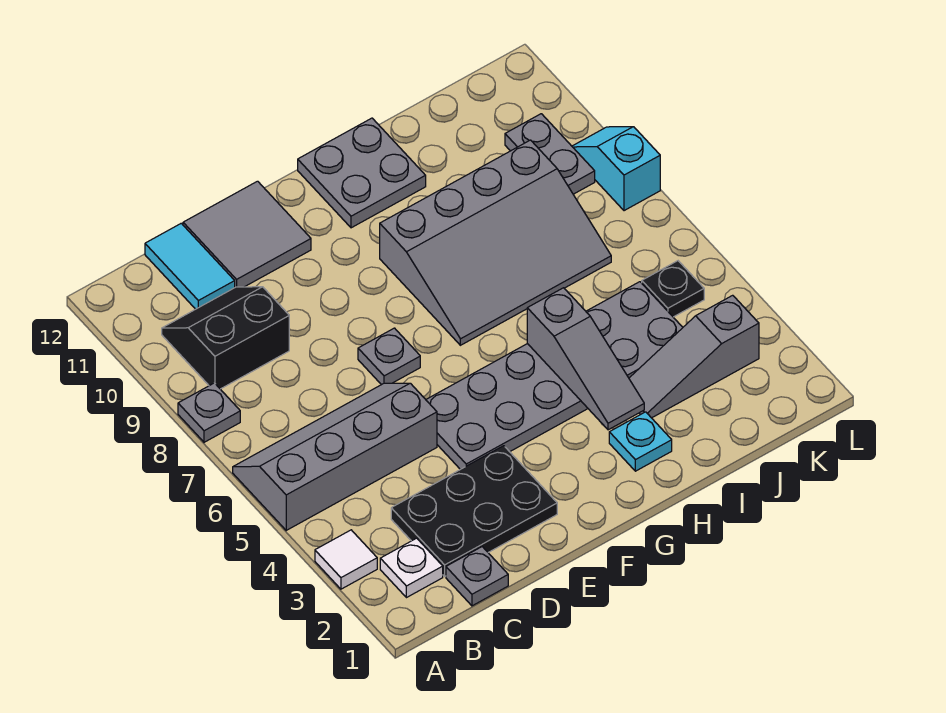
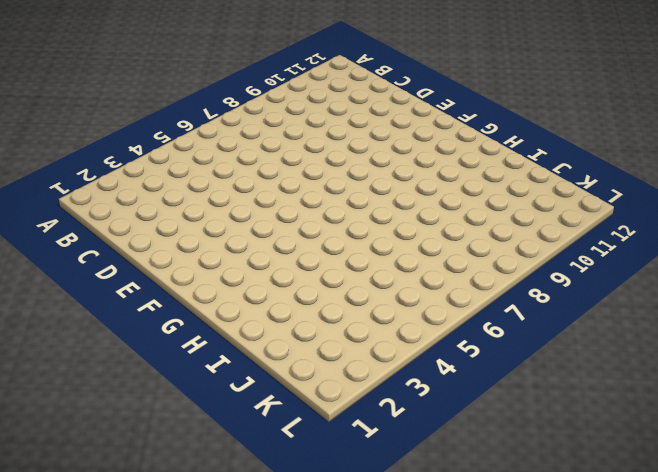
none -> white tile A3 level 1
none -> grey slope A5:D6 level 1 top 5
none -> grey plate A8 level 1

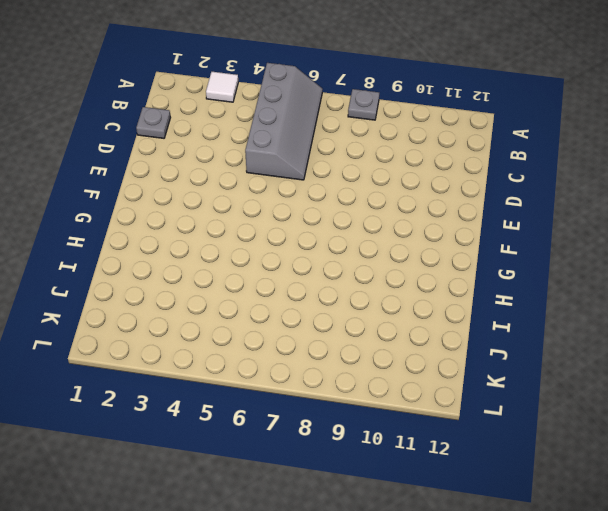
none -> white plate B2 level 1
none -> black slope B9:C10 level 1 top 9
none -> black plate C2:E3 level 1

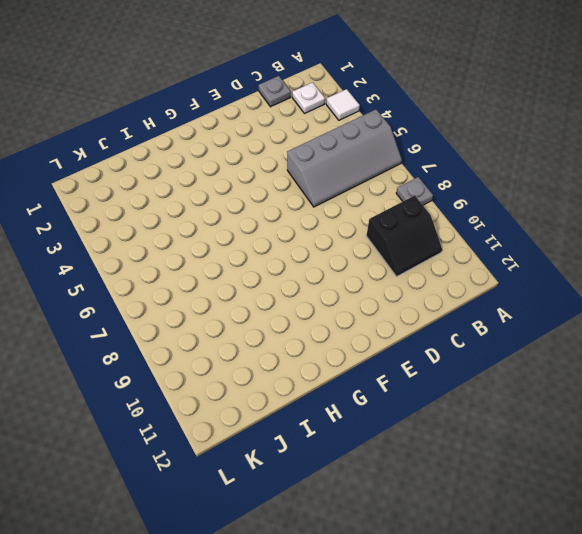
none -> black plate C2:E3 level 1
none -> cyan tile C11:C12 level 1
none -> grey tile D11:E12 level 1

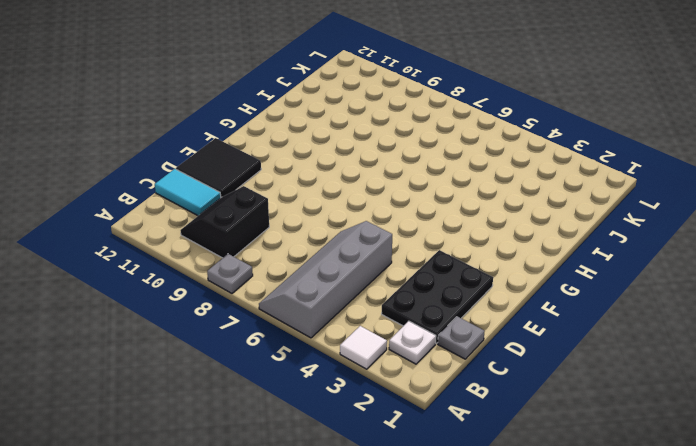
black tile D11:E12 level 1 -> grey tile D11:E12 level 1
none -> grey plate E4:J5 level 1
none -> grey plate E7 level 1
none -> grey slope G7:J9 level 1 top 9

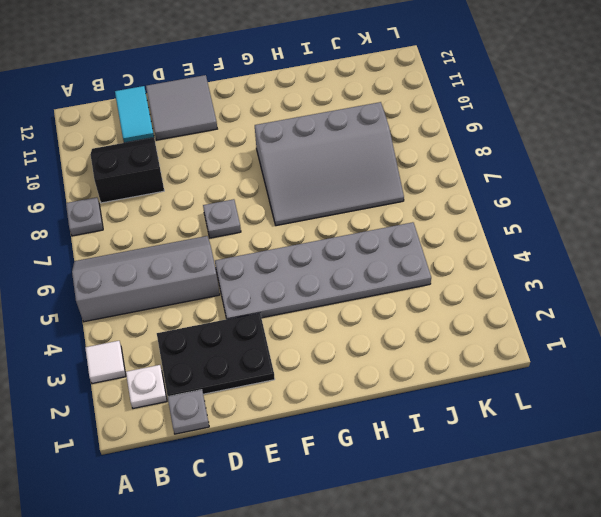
none -> grey plate G11:H12 level 1
none -> cyan plate H2 level 1
none -> grey slope I3:K3 level 1 top K

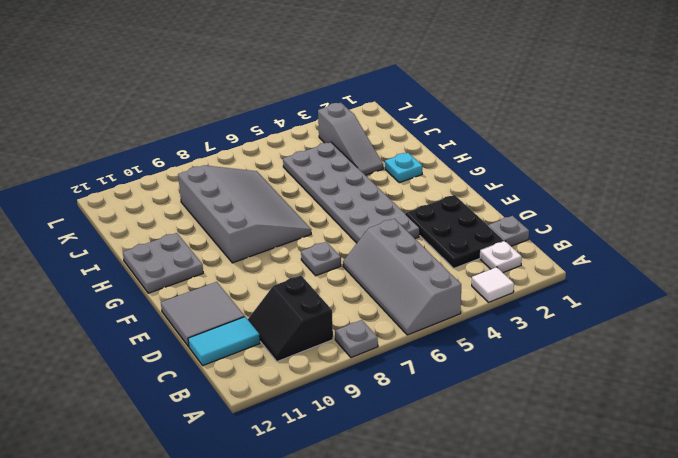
none -> black plate K5 level 1
none -> grey plate K9:K10 level 1
none -> cyan slope L8:L9 level 1 top 8

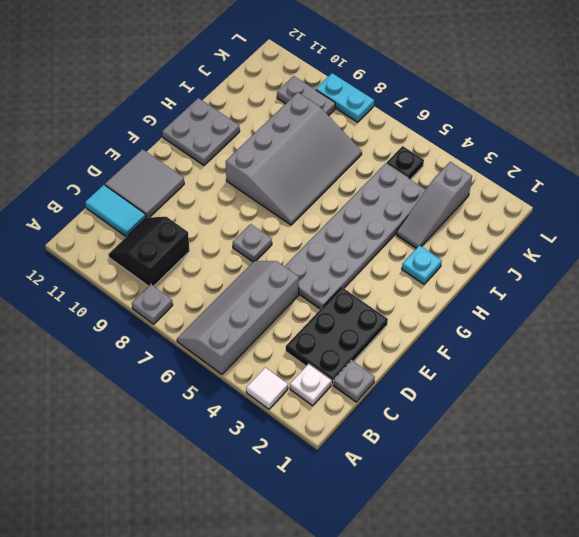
cyan plate L8:L9 level 1 -> cyan slope L8:L9 level 1 top 8
none -> grey slope H3:H5 level 2 top 5

